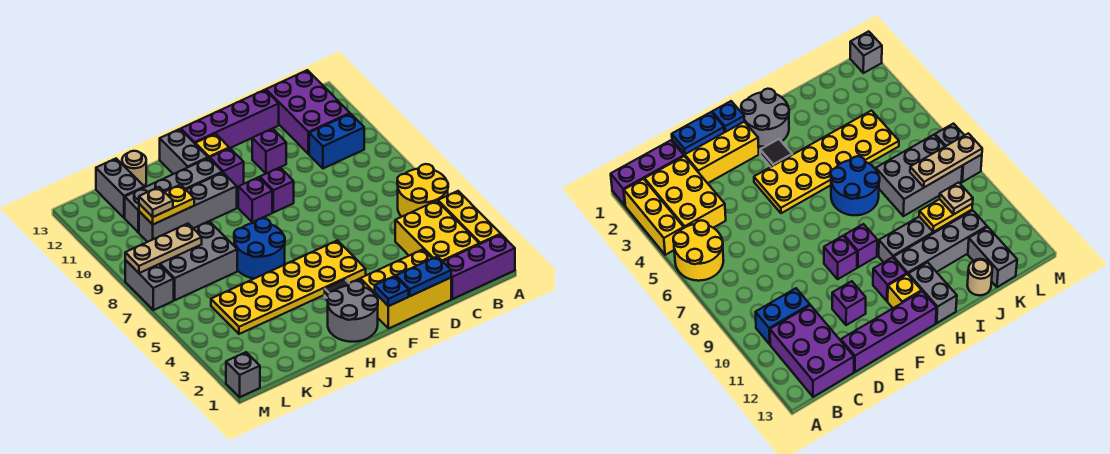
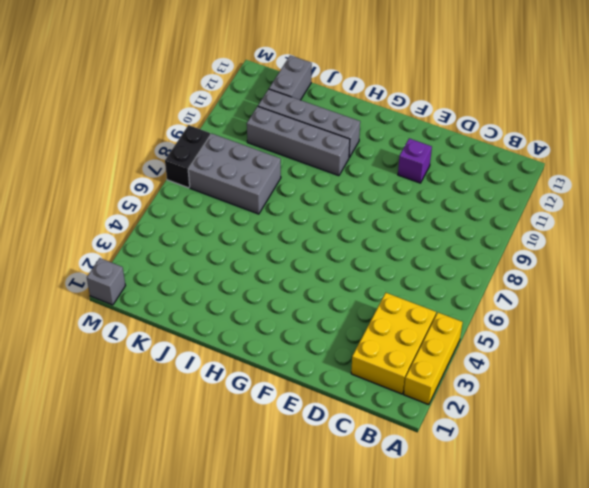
black brick M7:M8 level 1 -> grey brick M7:M8 level 1
none -> purple brick A1:C1 level 1
none -> yellow round brick A5:B6 level 1
none -> blue brick B10:C10 level 1
none -> purple brick B11:C13 level 1

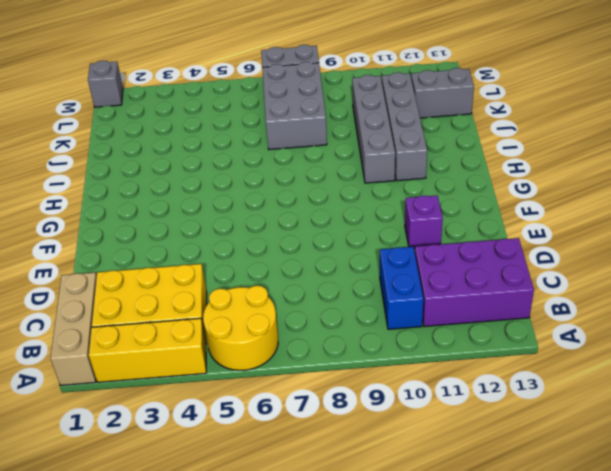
tan brick A1:C1 level 1 -> purple brick A1:C1 level 1
none -> yellow brick D1:F2 level 1
none -> purple brick D13:G13 level 1
none -> yellow plate F4:K5 level 1
none -> purple brick F9 level 1

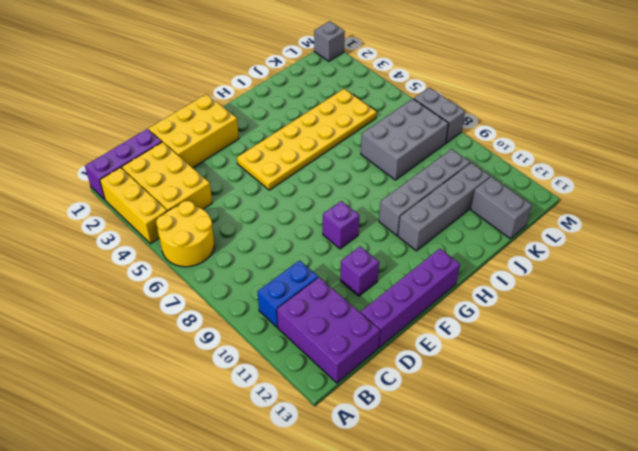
none -> grey round brick G1:H2 level 1
none -> black tile G3 level 1
none -> purple brick G9 level 1
none -> purple brick G11 level 1

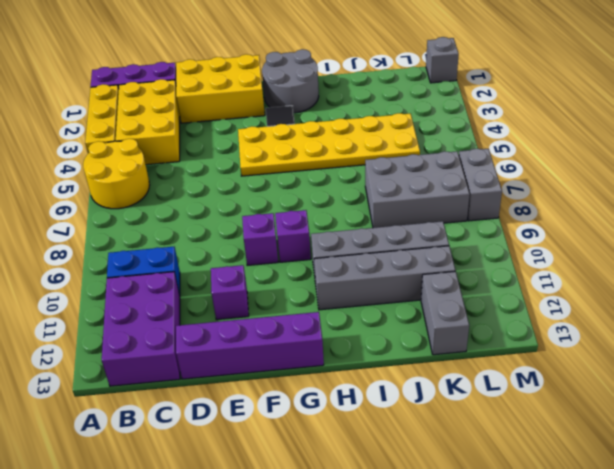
none -> purple brick G11 level 1
none -> yellow brick G12 level 1
none -> blue round brick H6:I7 level 1
none -> grey brick H12:H13 level 1

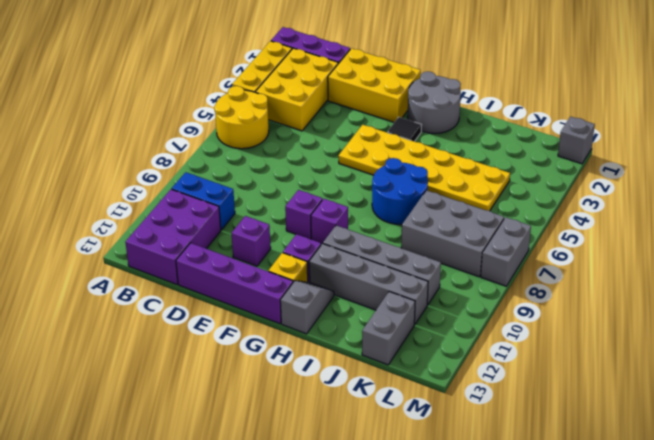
grey slope H12:H13 level 1 top 13 -> grey brick H12:H13 level 1
none -> tan round brick J13 level 1
none -> blue plate D1:E1 level 2
none -> blue plate F1 level 2
none -> yellow plate J10:K10 level 2

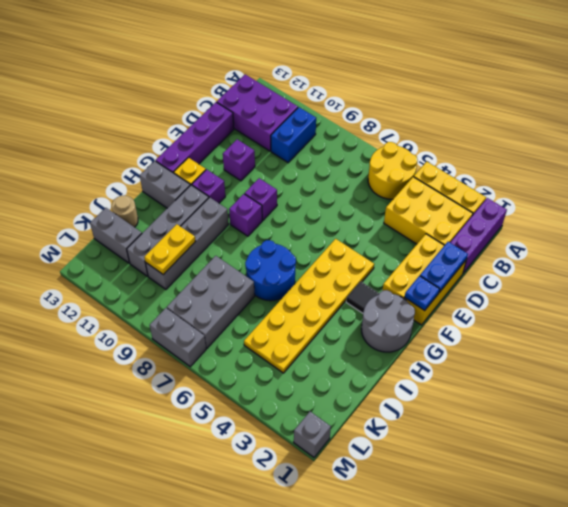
none -> tan plate K8:M8 level 2
none -> tan plate K10 level 3

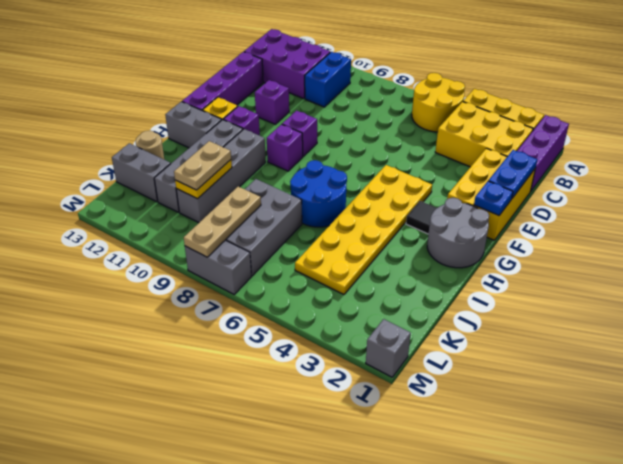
tan plate J10:K10 level 3 -> tan plate K10 level 3

